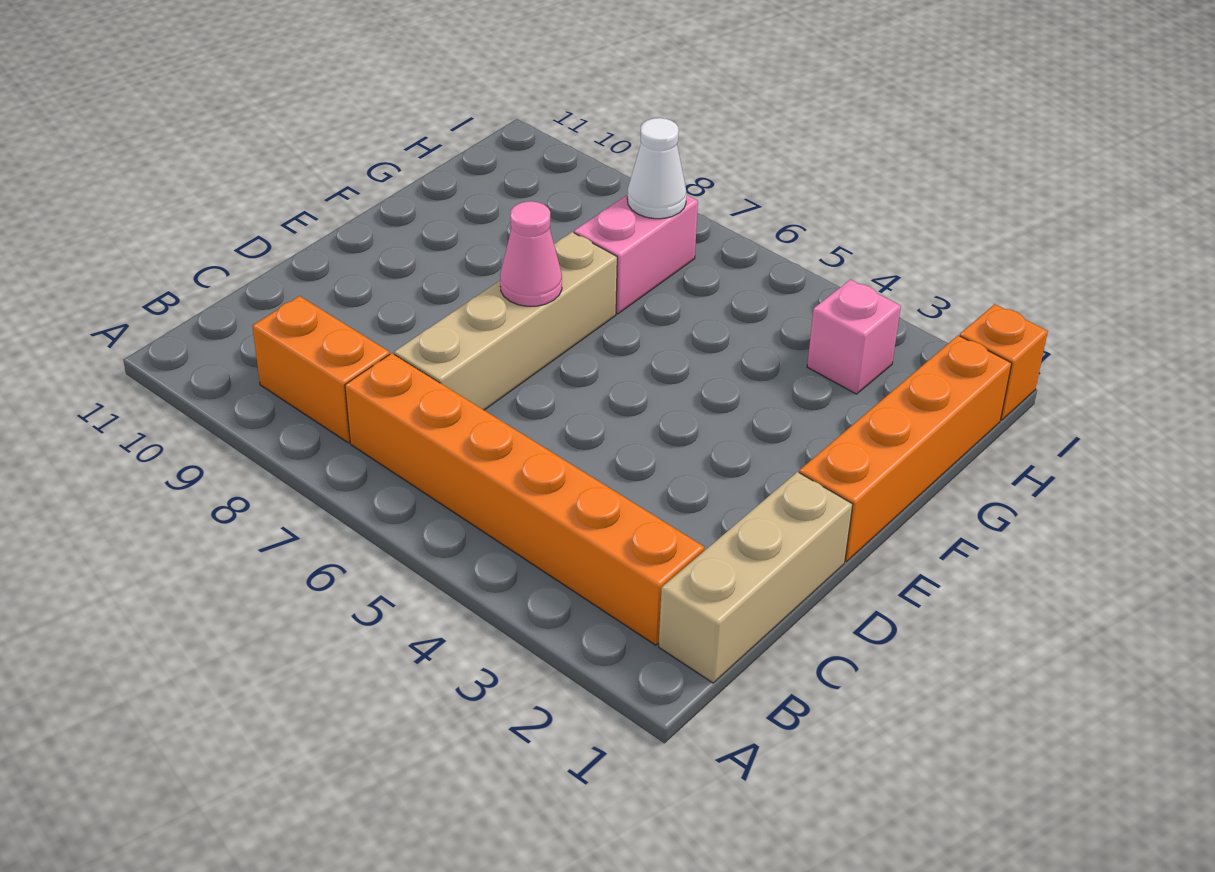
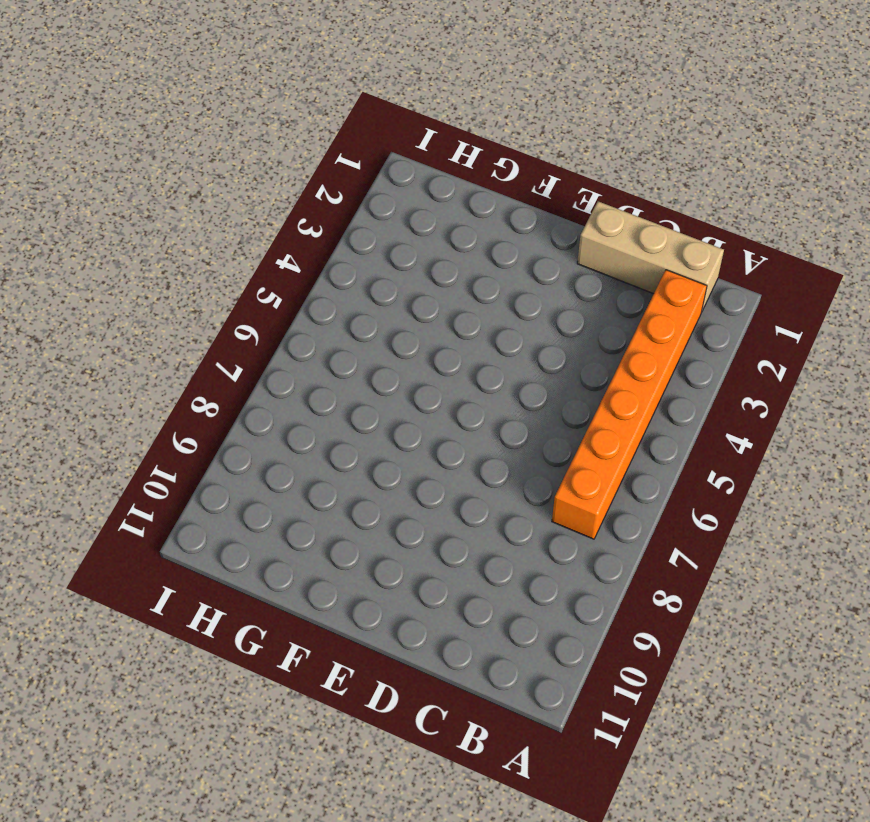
none -> orange brick B8:B9 level 1
none -> tan brick C7:F7 level 1

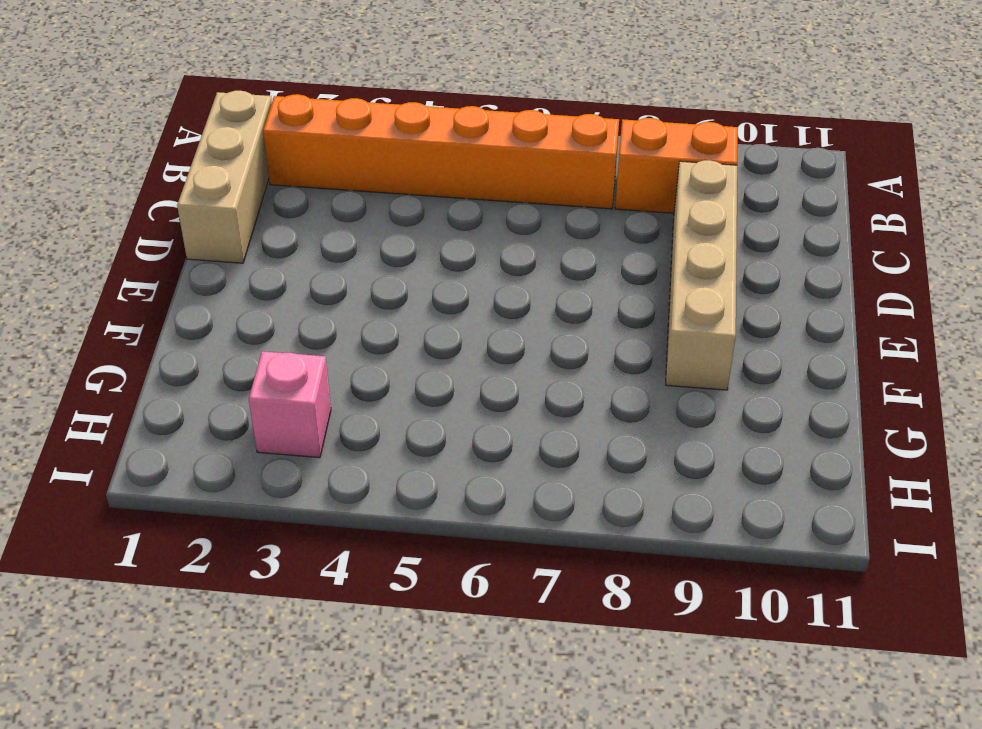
tan brick C9:F9 level 1 -> tan brick C7:F7 level 1
none -> orange brick E1:H1 level 1
none -> pink brick G7:H7 level 1

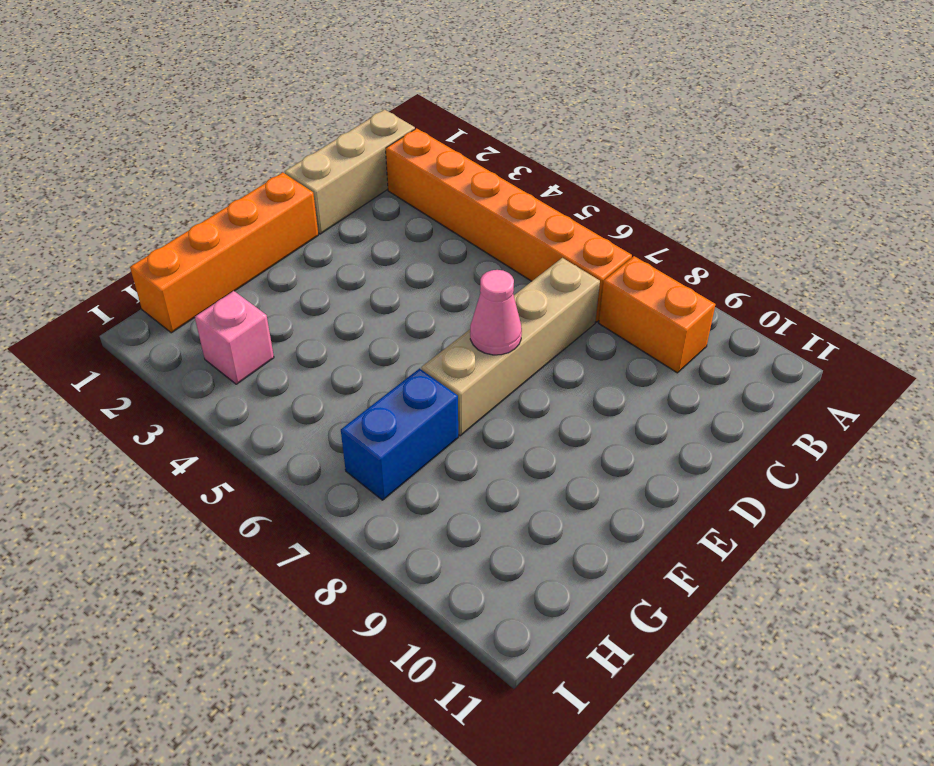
blue brick G7:H7 level 1 -> pink brick G7:H7 level 1
none -> orange brick I1 level 1
none -> white cone H7 level 2

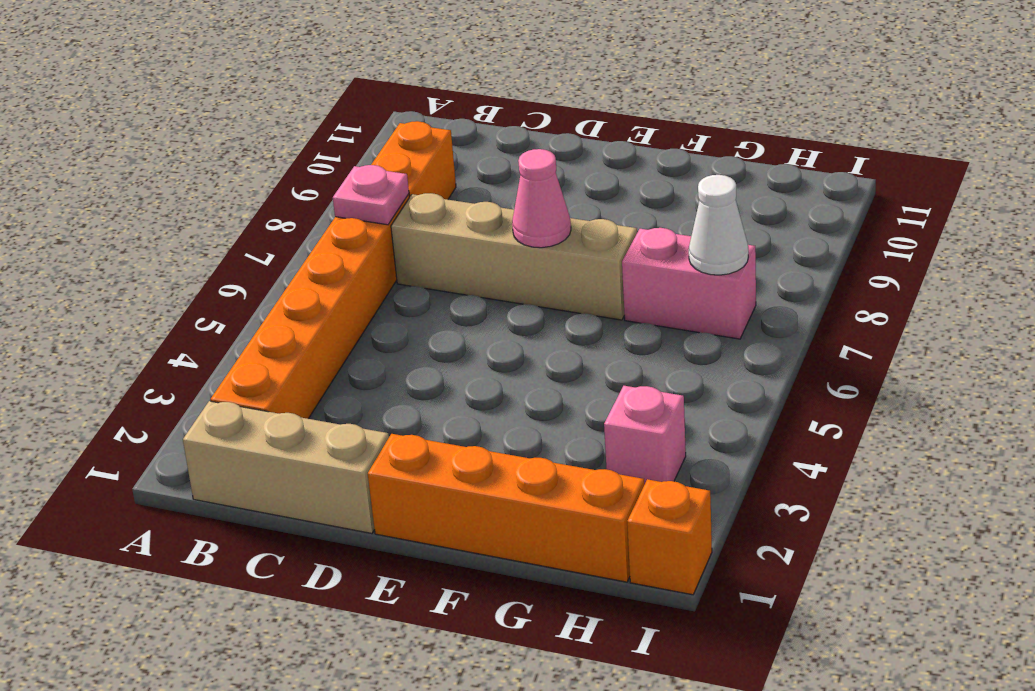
pink plate B7 level 2 -> none

